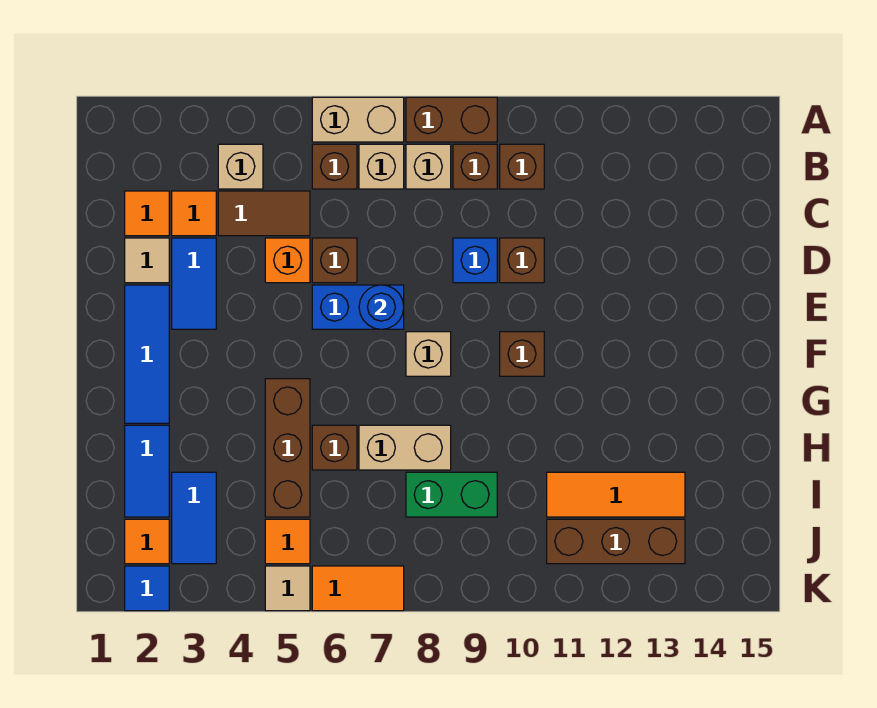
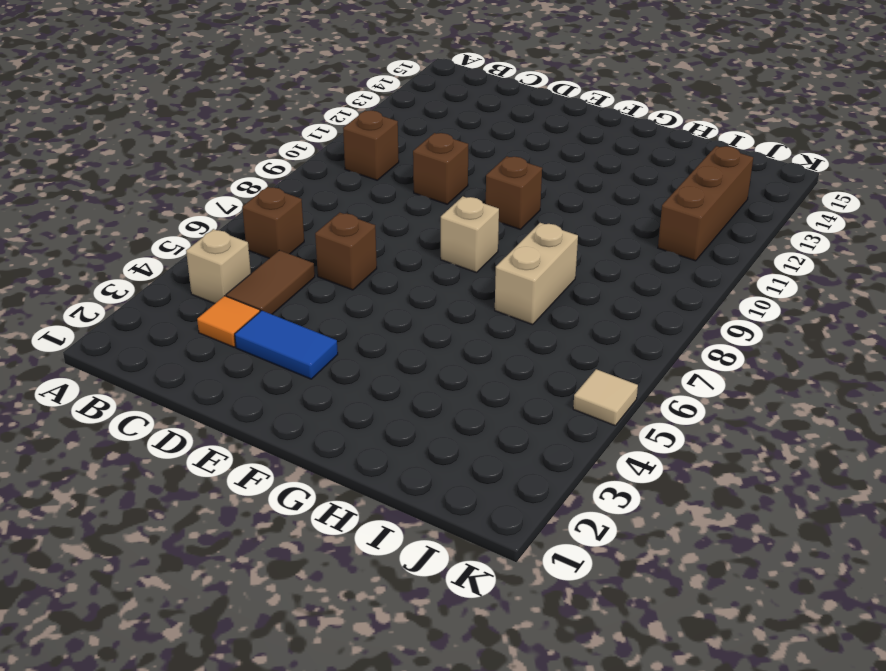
none -> tan brick A6:A7 level 1
none -> brown brick A8:A9 level 1
none -> tan brick B7 level 1
none -> tan brick B8 level 1

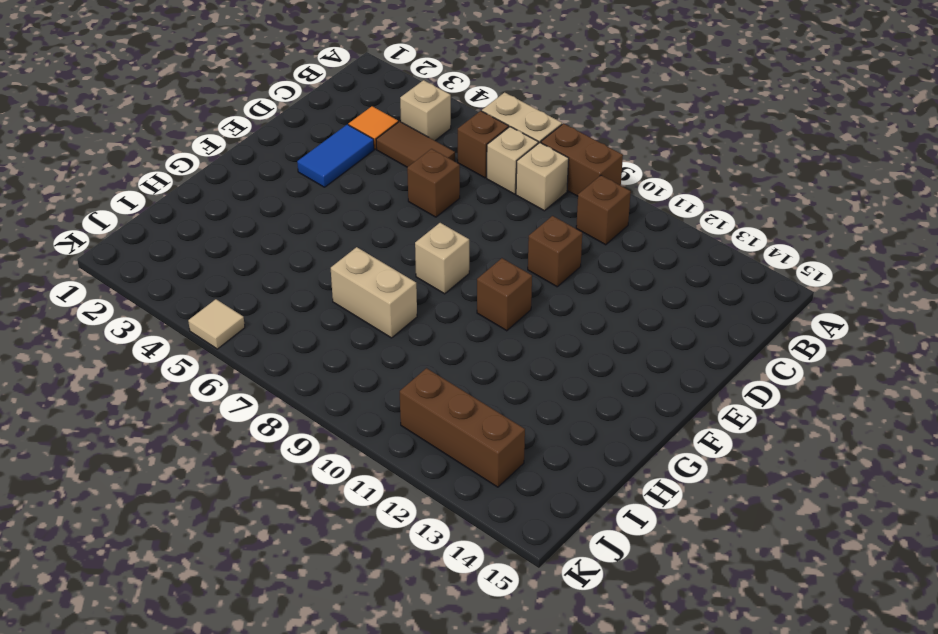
none -> brown brick B9 level 1
none -> orange tile C2 level 1
none -> tan tile D2 level 1
none -> orange brick D5 level 1

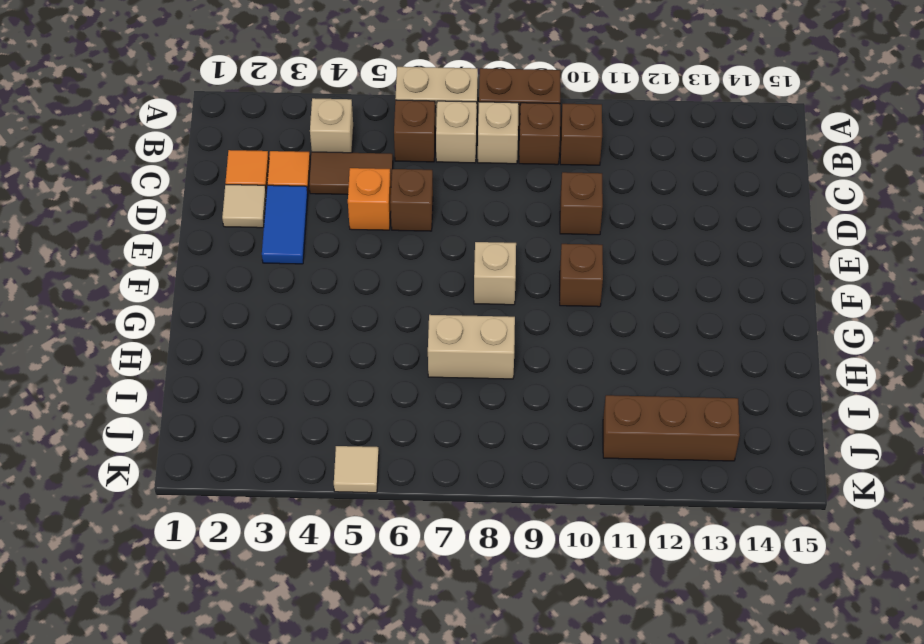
none -> blue brick D9 level 1
none -> blue tile E2:G2 level 1
none -> blue brick E6:E7 level 1
none -> brown brick G5:I5 level 1

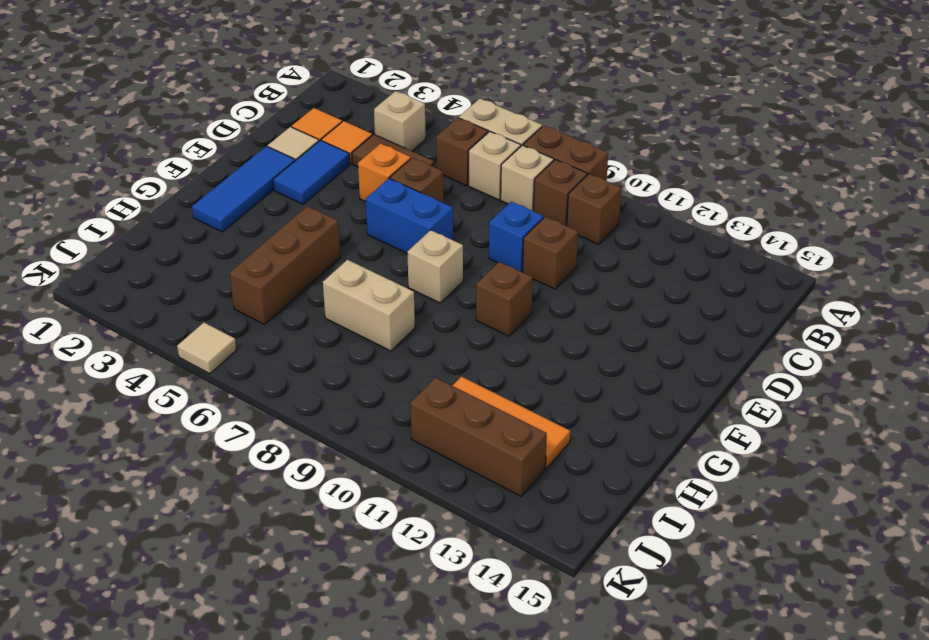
none -> blue tile H2:I2 level 1
none -> brown brick H6 level 1
none -> blue tile I3:J3 level 1
none -> green brick I8:I9 level 1

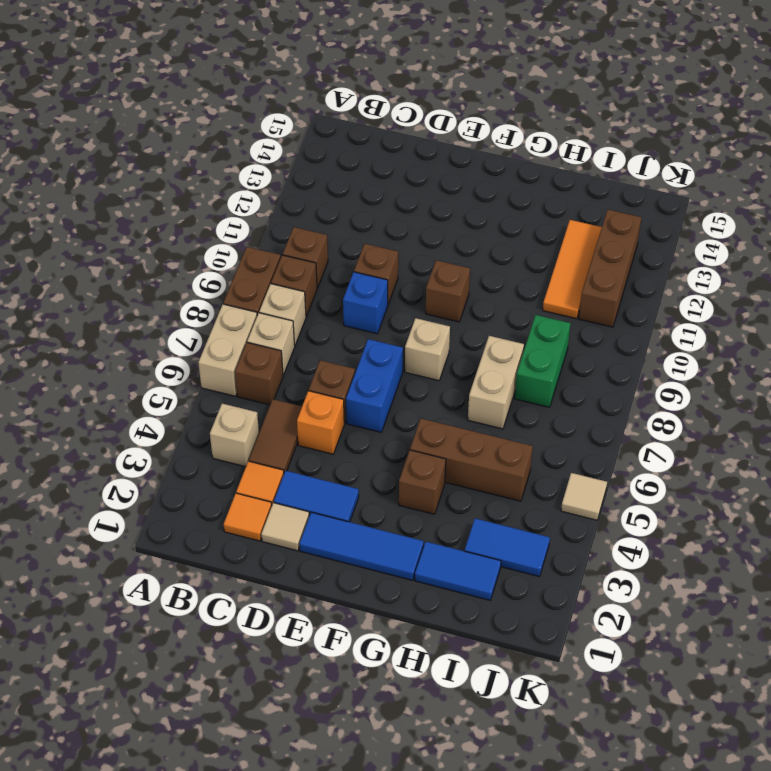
brown brick G4 level 1 -> brown brick H6 level 1
none -> orange tile J2 level 1
none -> orange tile J5 level 1
none -> blue tile K2 level 1
none -> orange tile K6:K7 level 1

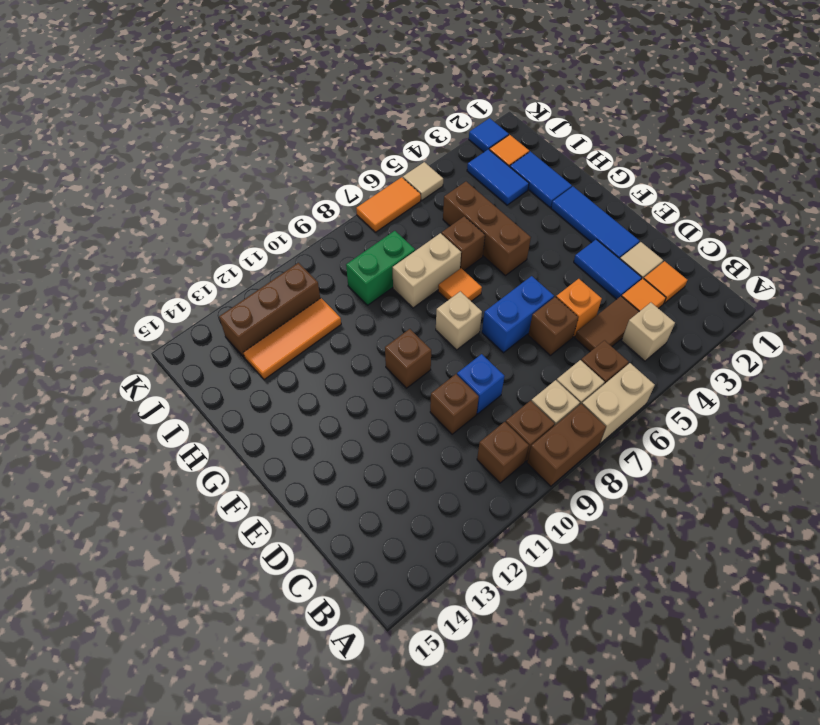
orange tile G7 level 1 -> orange tile J5 level 1
none -> blue round brick E7 level 2

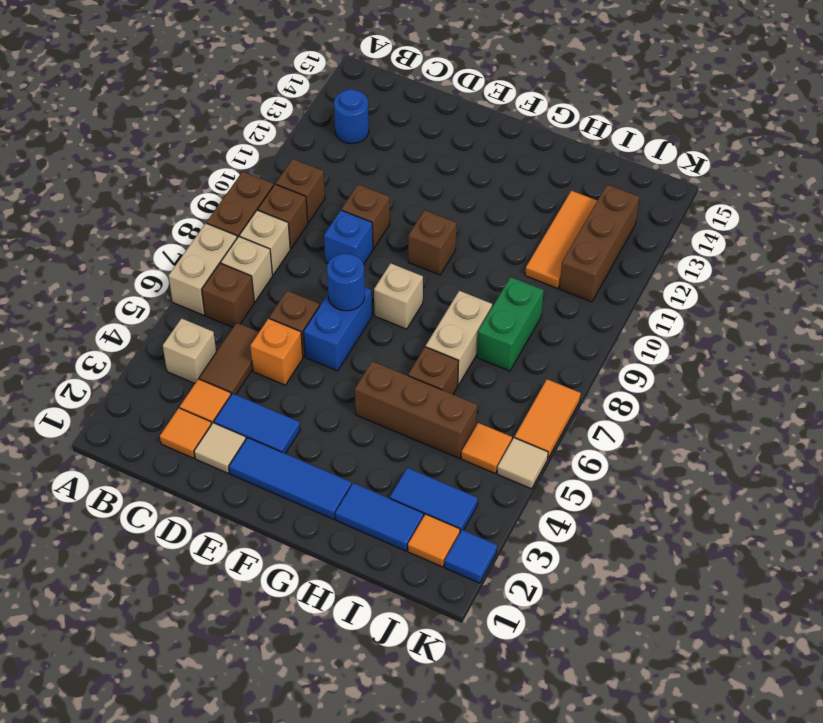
blue round brick B13 level 1 -> none

